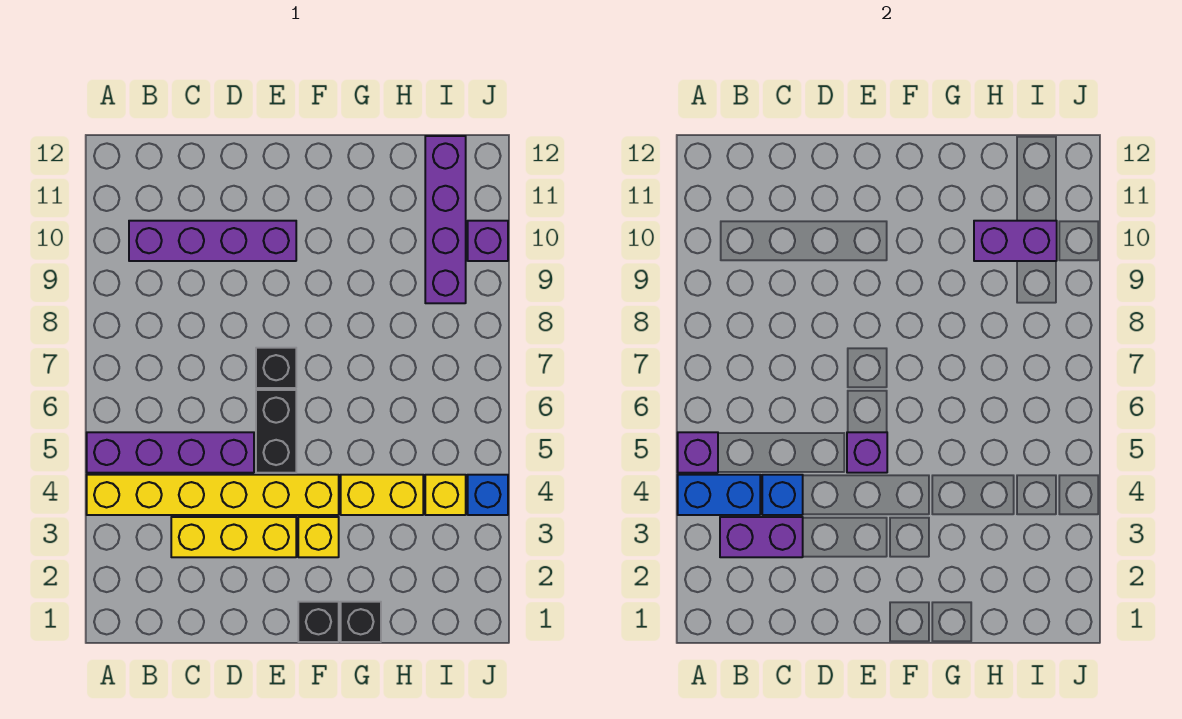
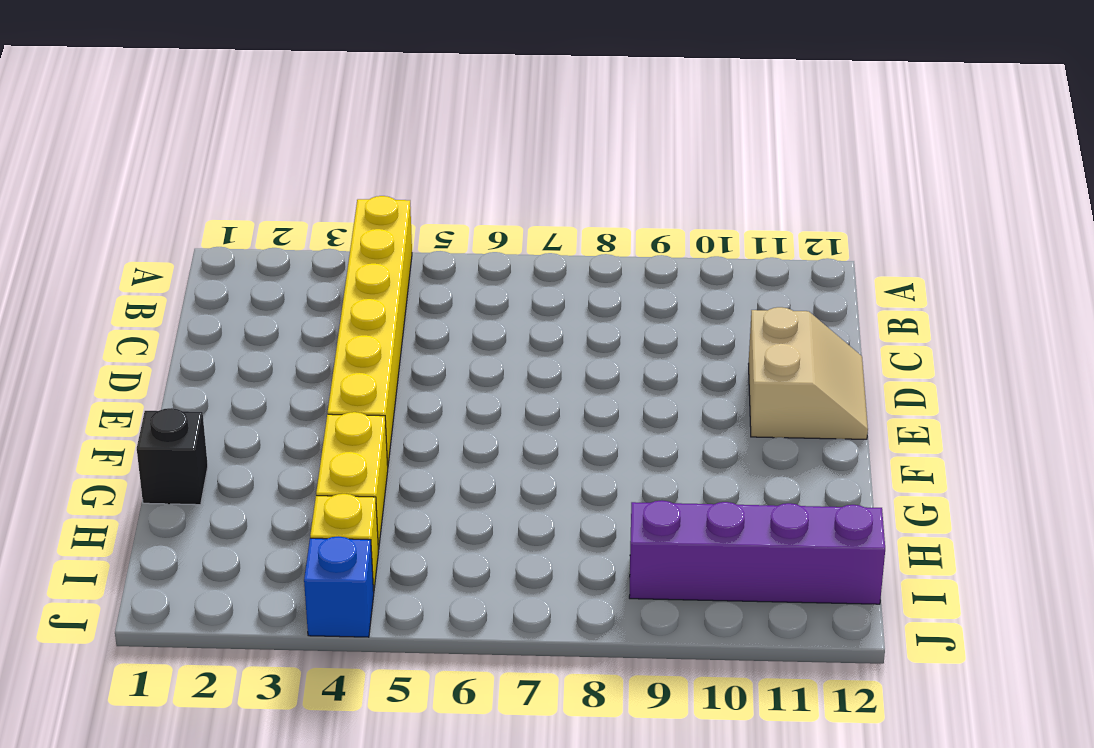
tan slope D11:E12 level 1 top 11 -> none
none -> purple brick A5:D5 level 1
none -> purple brick B10:E10 level 1
none -> yellow brick C3:E3 level 1

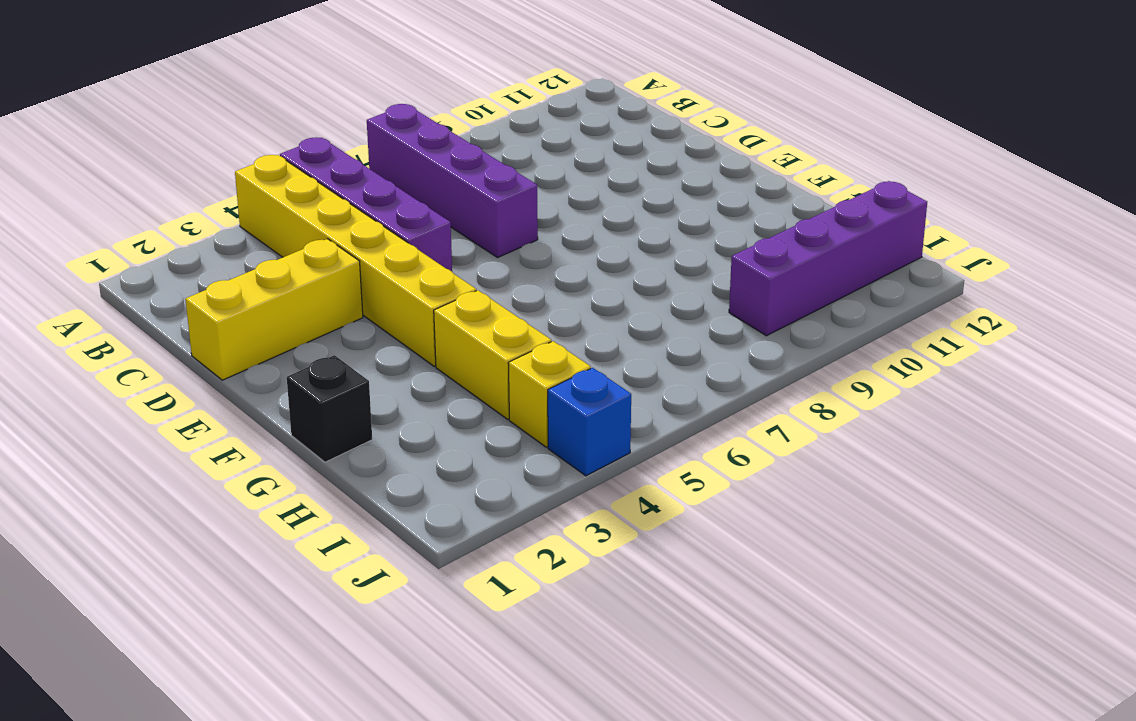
purple brick A7:D7 level 1 -> purple brick B10:E10 level 1
yellow brick D1:D3 level 1 -> yellow brick C3:E3 level 1
none -> black brick E5:E6 level 1
none -> black brick E7 level 1
none -> black brick F1 level 1

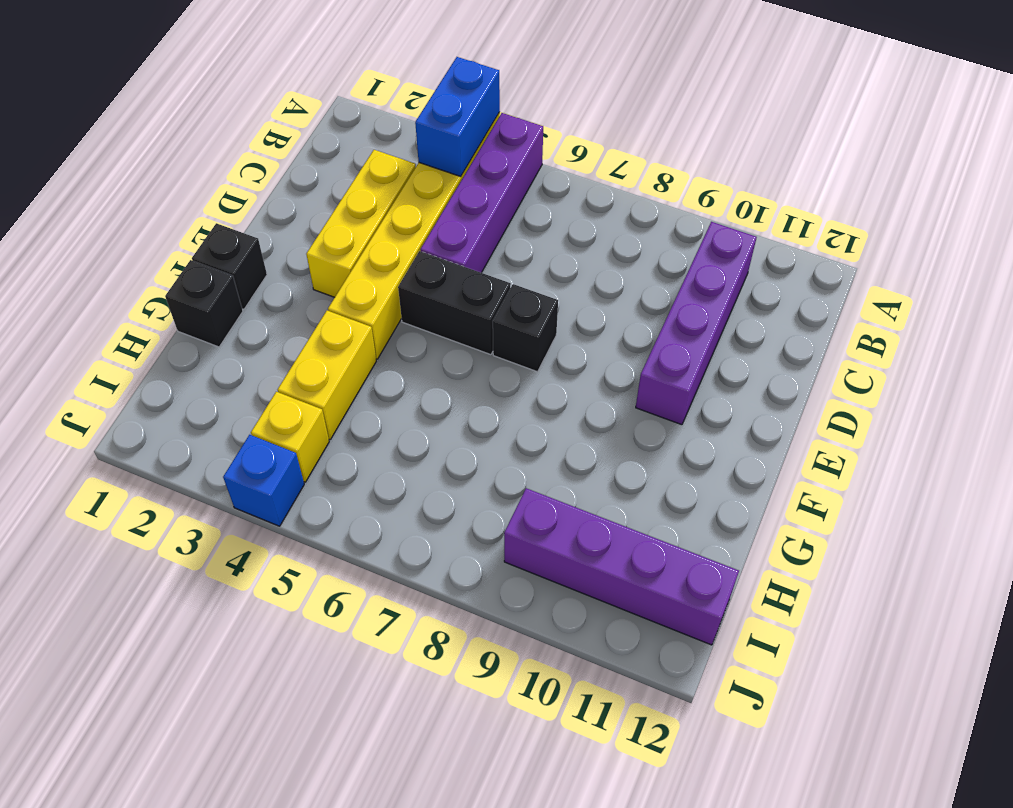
none -> yellow brick F3 level 1
none -> purple brick J10 level 1
none -> purple brick A5 level 2

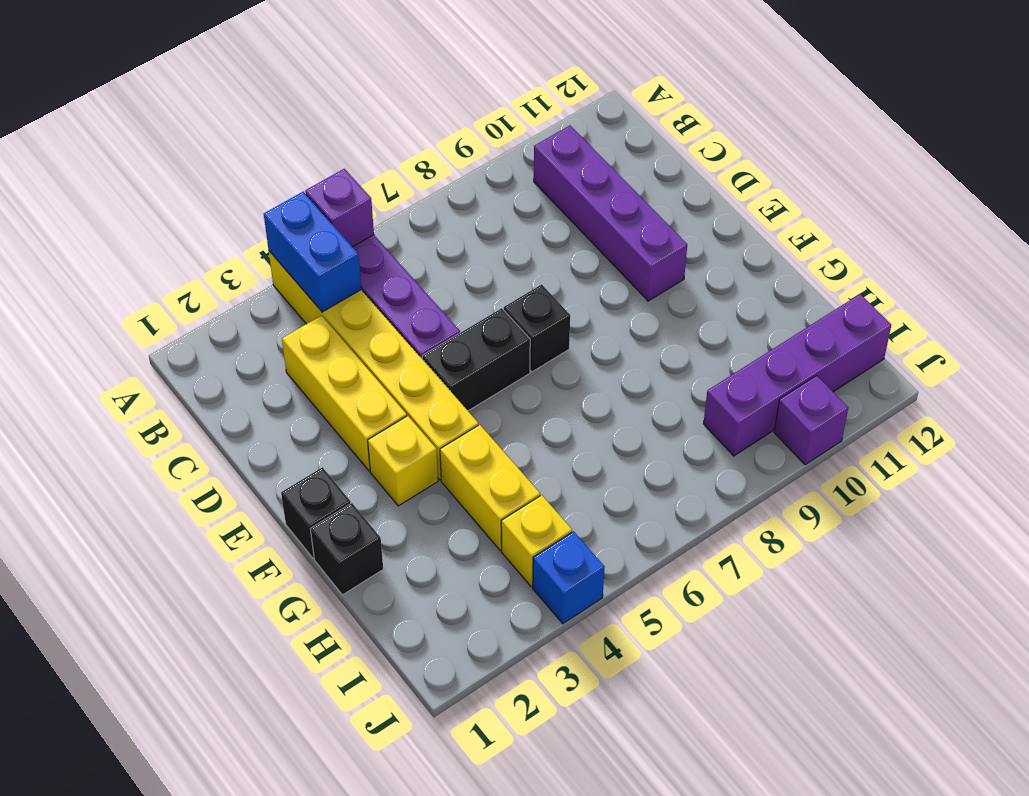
none -> purple brick B3:C3 level 2
none -> blue brick C4 level 2
none -> purple brick E5 level 2

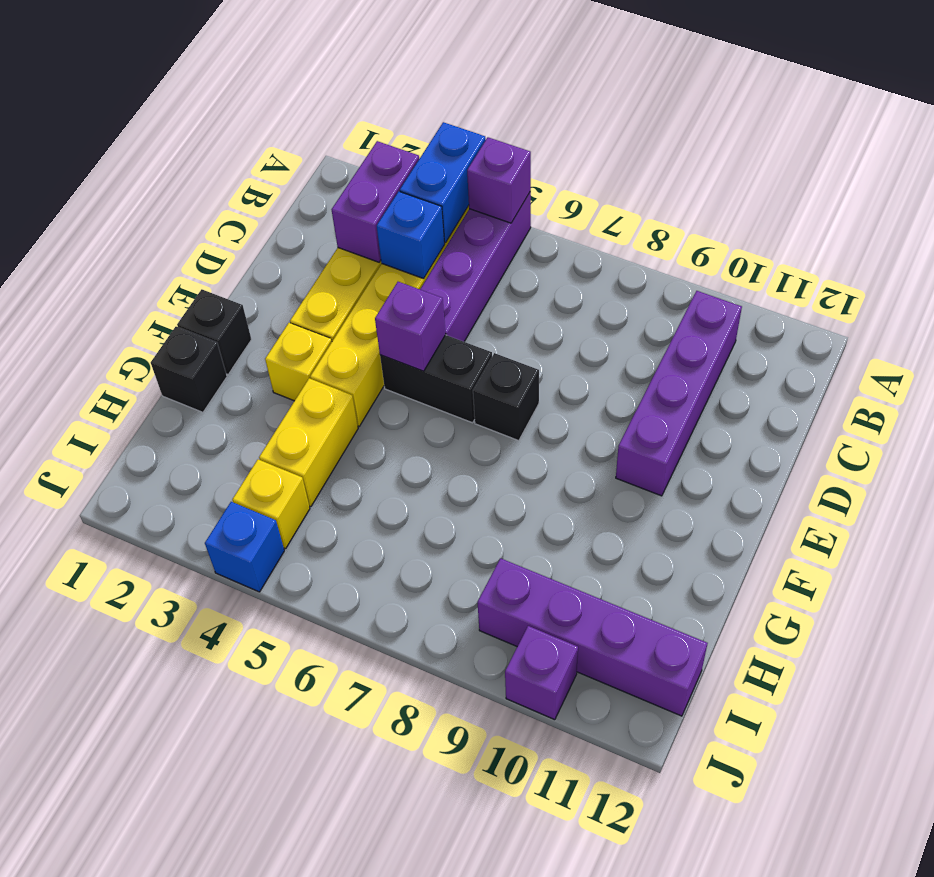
none -> purple brick H10:I10 level 2

